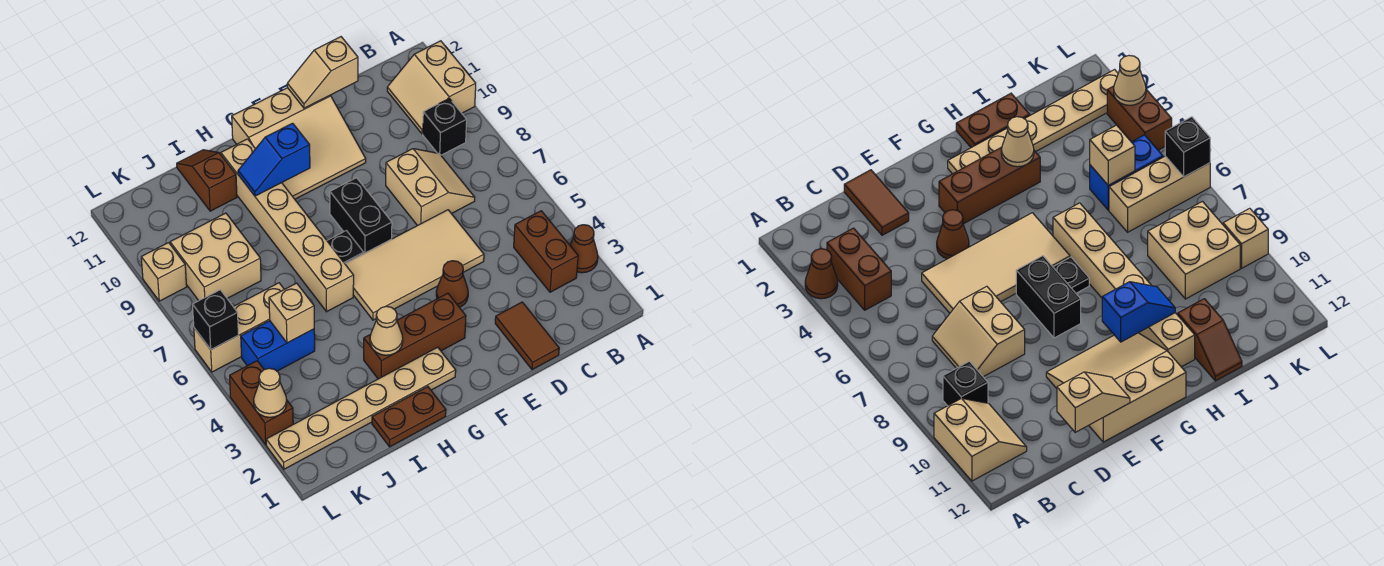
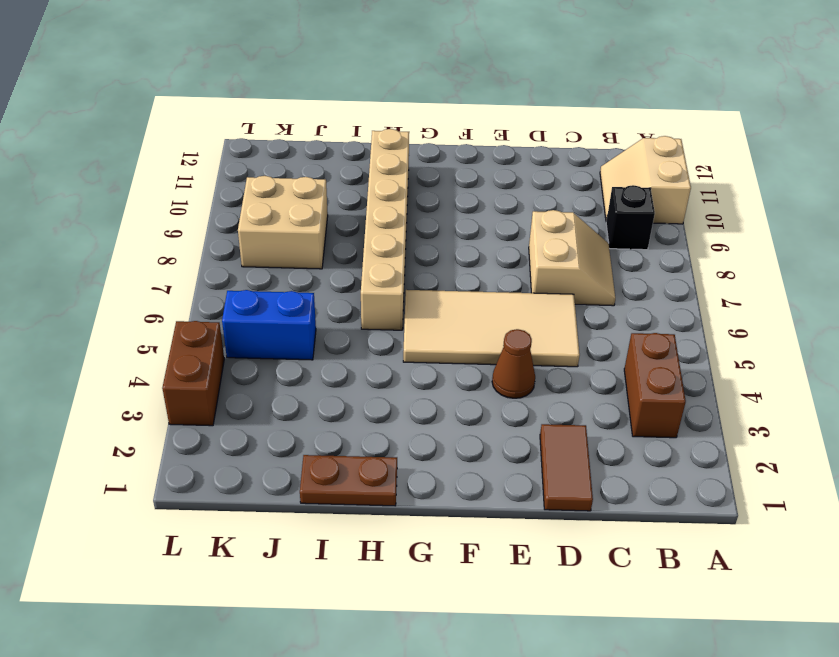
none -> brown cone A3 level 1
none -> tan slope E10:G12 level 1 top 12
none -> brown brick F3:H3 level 1

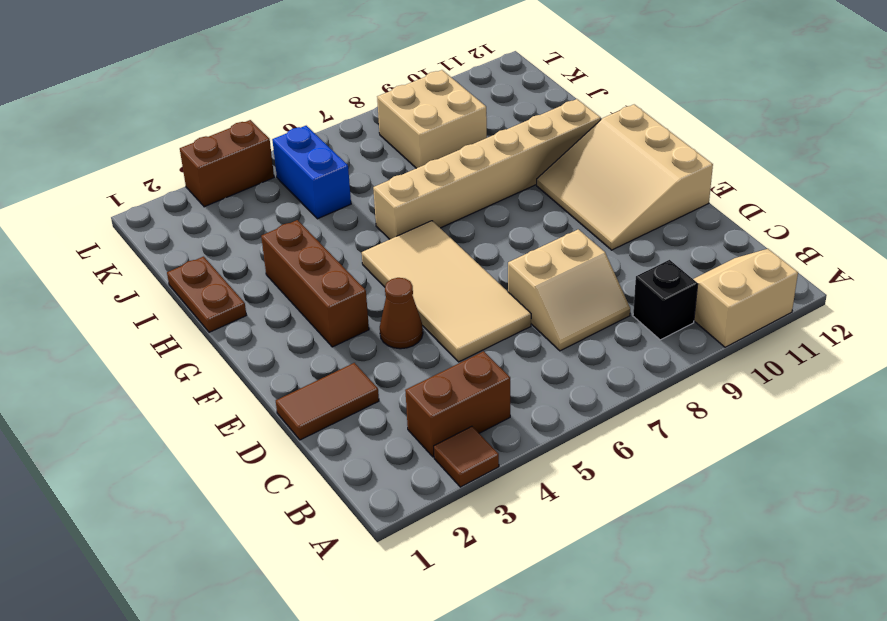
brown tile A3 level 1 -> brown cone A3 level 1
none -> black brick F7:F8 level 1
none -> tan plate G2:L2 level 1
none -> black plate G7 level 1

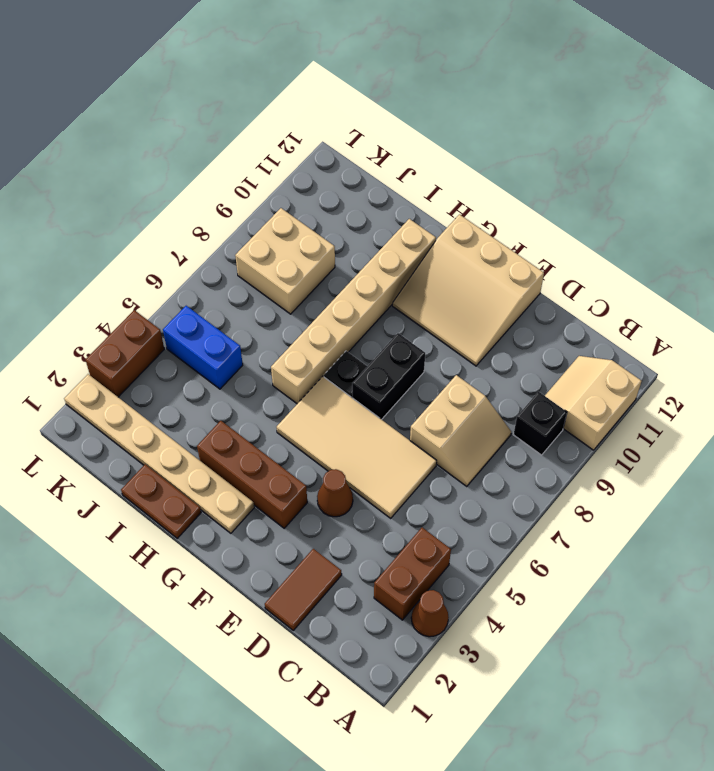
none -> brown slope I11:I12 level 1 top 11
none -> tan brick J6:L6 level 1
none -> tan brick L9 level 1

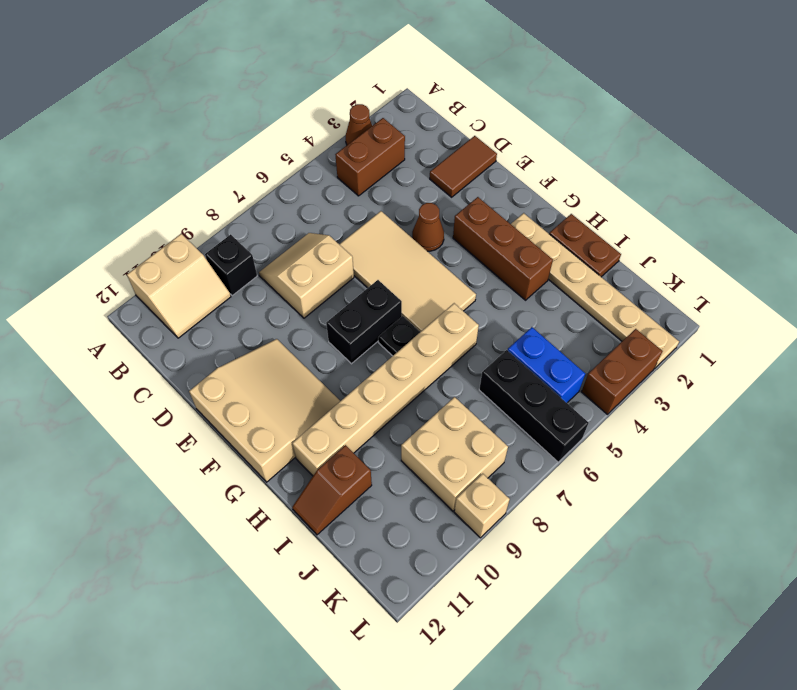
black brick J6:L6 level 1 -> tan brick J6:L6 level 1
none -> tan slope D12:E12 level 2 top D
none -> blue slope G10:H10 level 2 top G
none -> tan cone H3 level 2

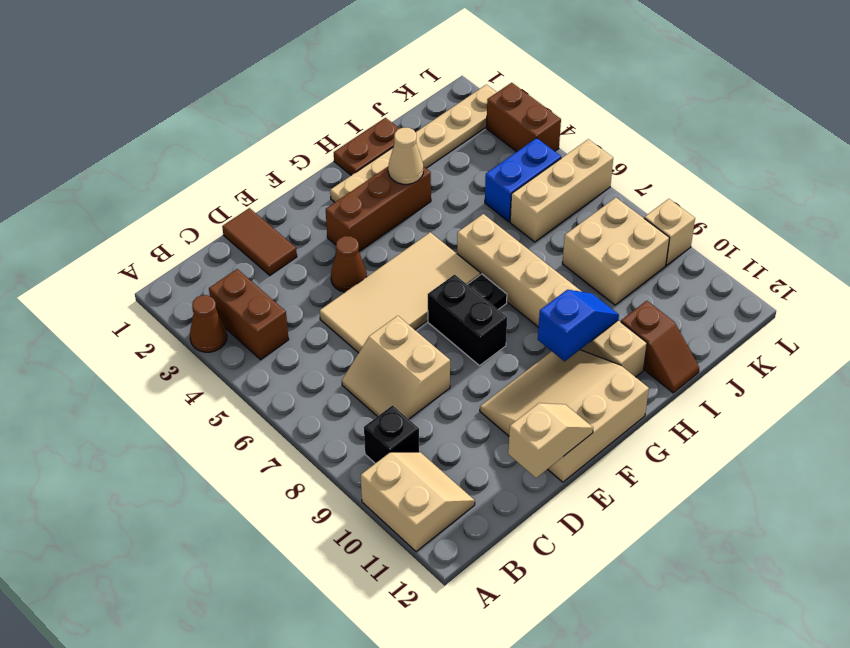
none -> tan brick J5 level 2
none -> tan cone L3 level 2
none -> black brick L6 level 2

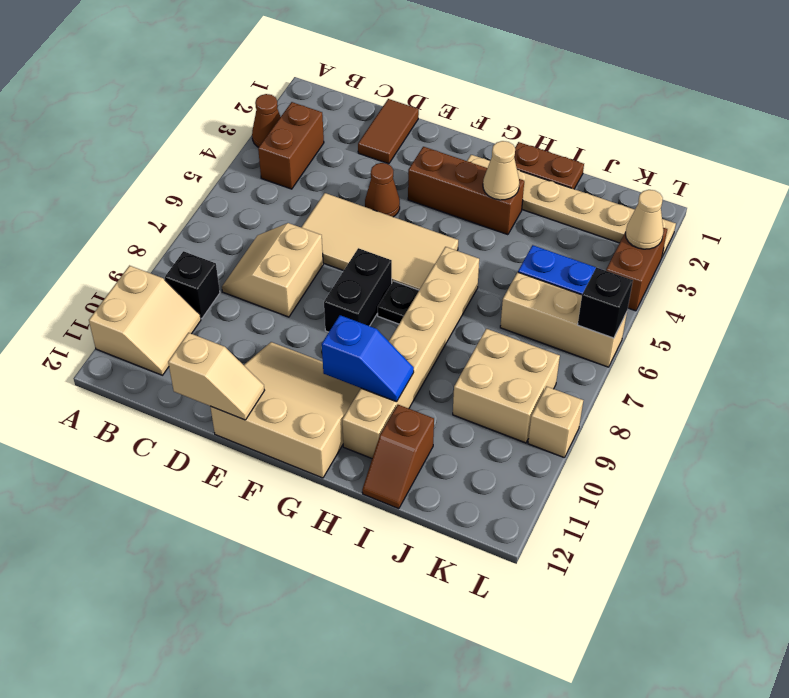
none -> tan brick J5 level 2

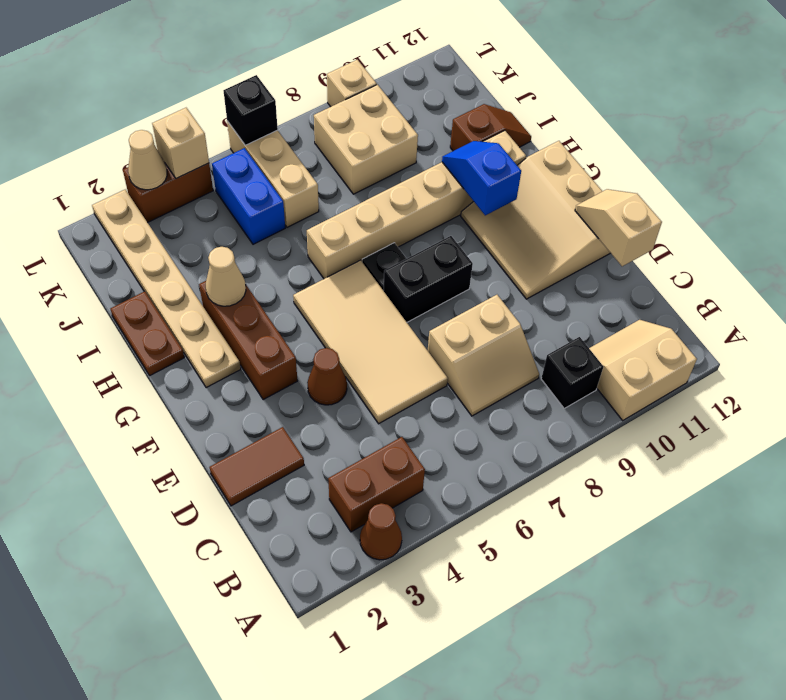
tan brick L4 level 2 -> tan brick J5 level 2

